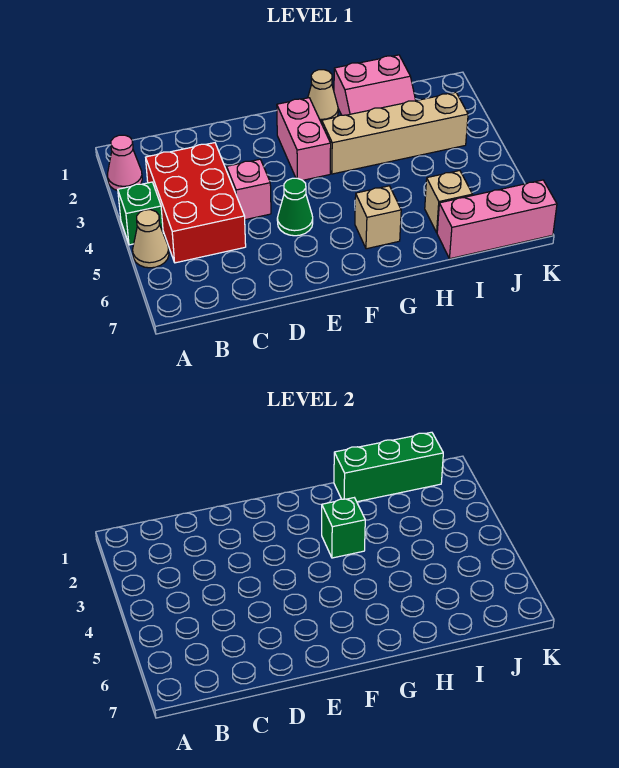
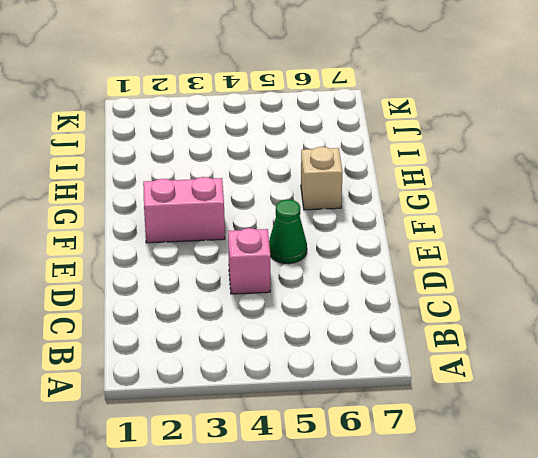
none -> pink cone A2 level 1
none -> green brick A4 level 1
none -> tan cone A5 level 1

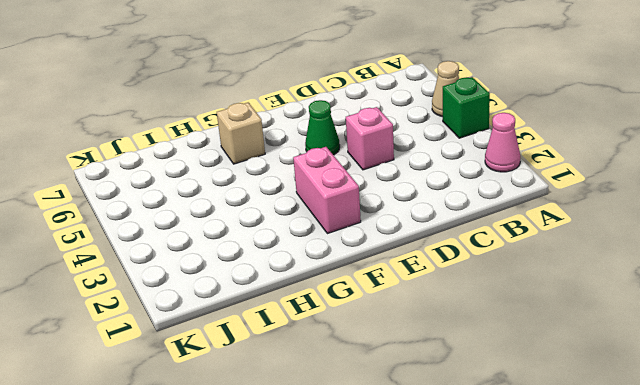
none -> red brick B3:C5 level 1
none -> tan cone G1 level 1
none -> tan brick G3:J3 level 1

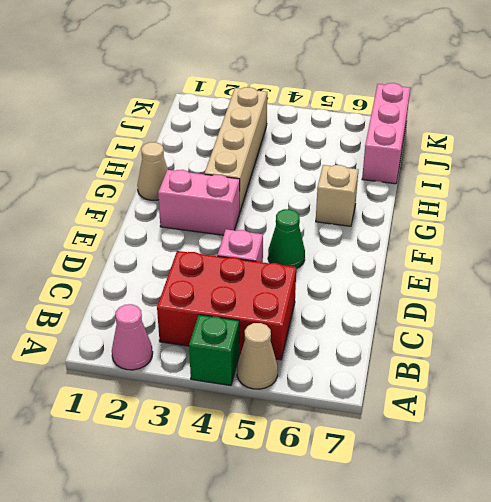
none -> pink slope H1:I2 level 1 top 1
none -> tan brick I6 level 1
none -> green brick G3 level 2

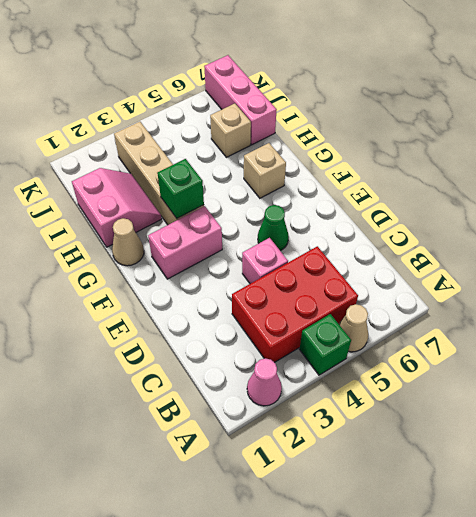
none -> green brick H1:J1 level 2

